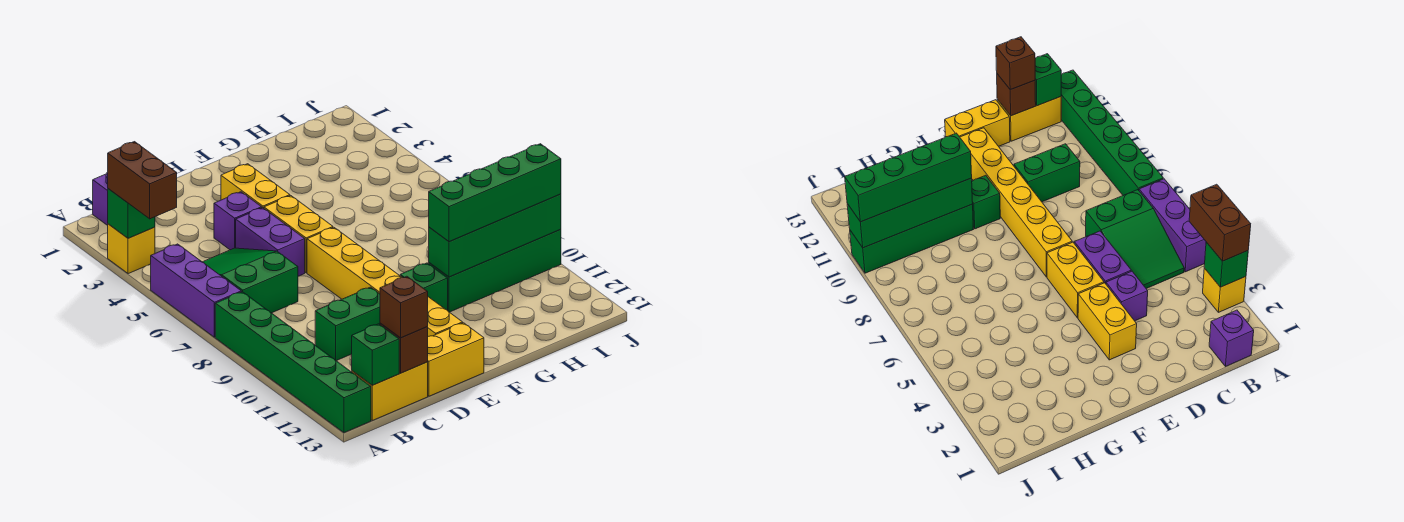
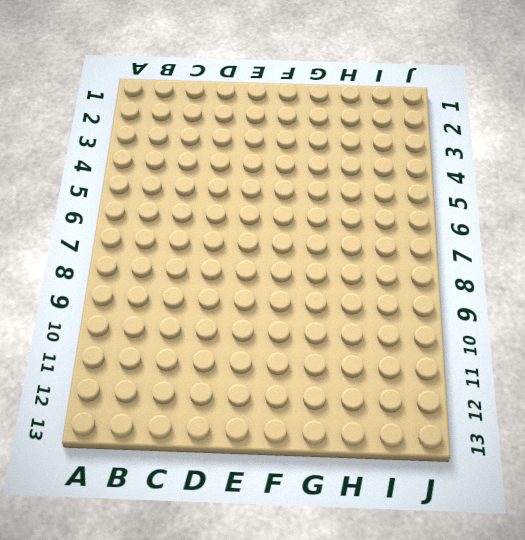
none -> yellow brick A3 level 1
none -> purple brick A5:A7 level 1
none -> green brick A8:A13 level 1

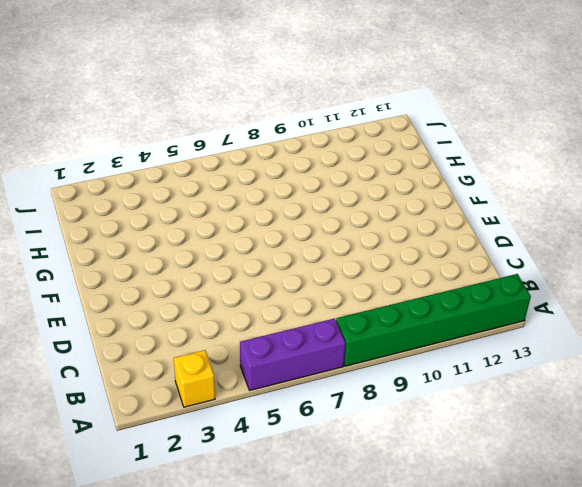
none -> purple brick B1 level 1
none -> green slope B5:C7 level 1 top 7
none -> yellow brick B13:C13 level 1

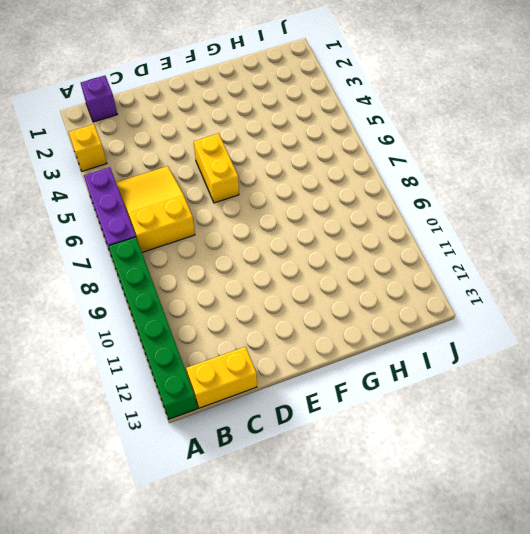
yellow slope B5:C7 level 1 top 7 -> green slope B5:C7 level 1 top 7
none -> green brick C10:D10 level 1
none -> purple brick D4 level 1
none -> purple brick D5:D6 level 1

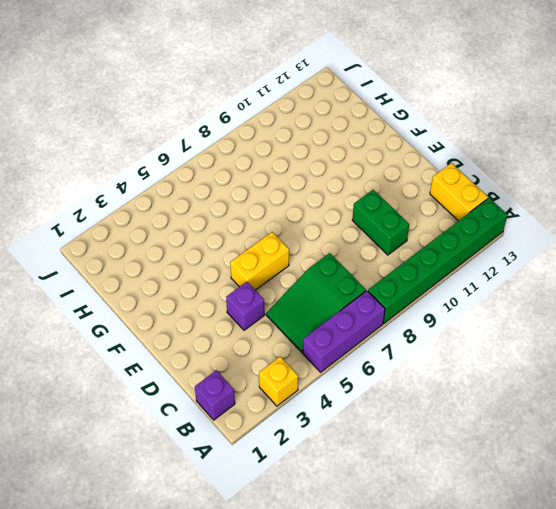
none -> purple brick D5:D6 level 1
none -> yellow brick D13:E13 level 1
none -> yellow brick E3:E4 level 1

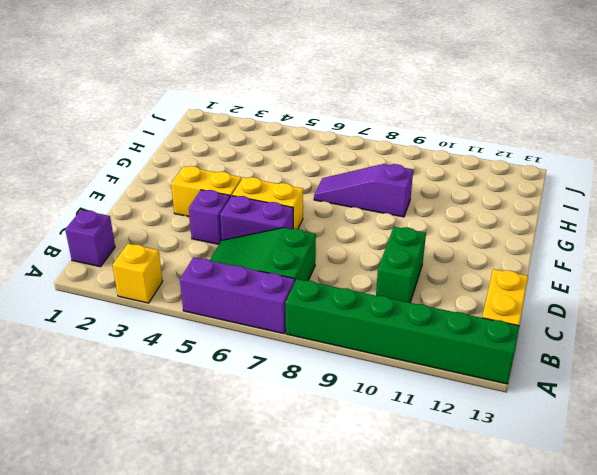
purple slope G7:G9 level 1 top 9 -> none
none -> yellow brick D13:E13 level 1
none -> yellow brick E7:E12 level 1
none -> green brick F10 level 1

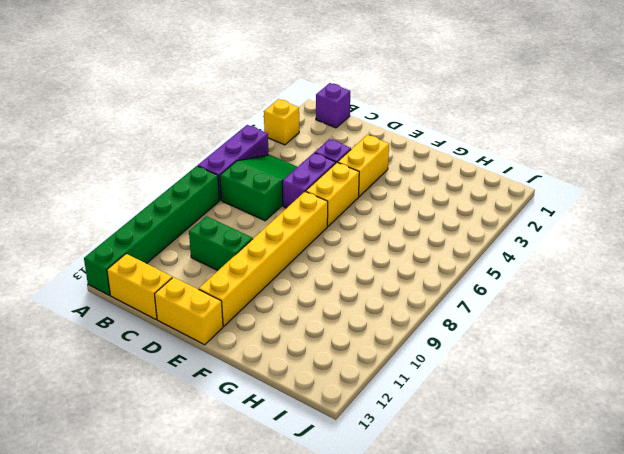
none -> green brick F10 level 1
none -> green brick G10:J10 level 1
none -> green brick A3 level 2

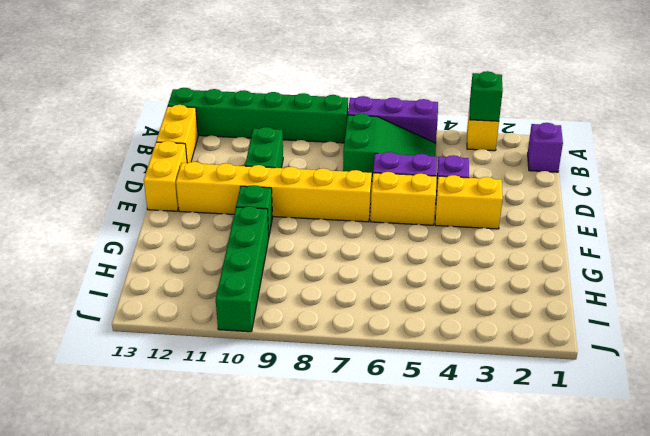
none -> green brick B13 level 2
none -> brown brick C13 level 2
none -> green brick G10:J10 level 2

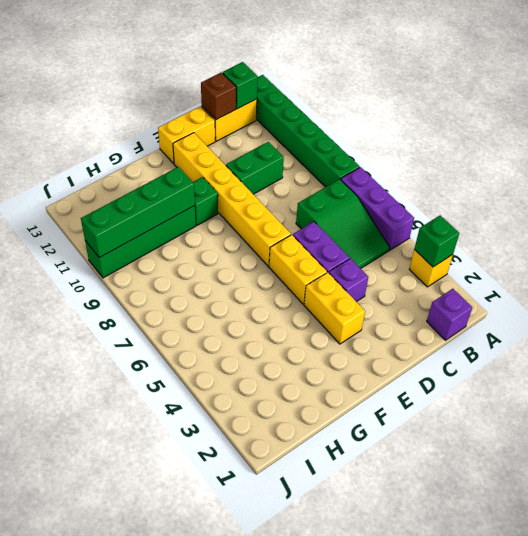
none -> brown brick A3:A4 level 3
none -> brown brick C13 level 3
none -> green brick G10:J10 level 3

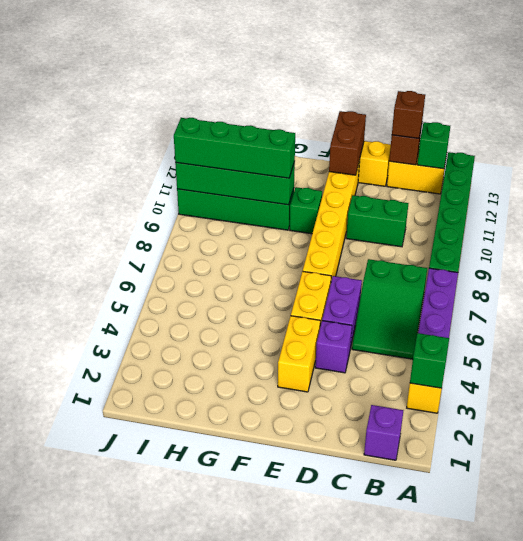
brown brick E12:E13 level 2 -> brown brick A3:A4 level 3

